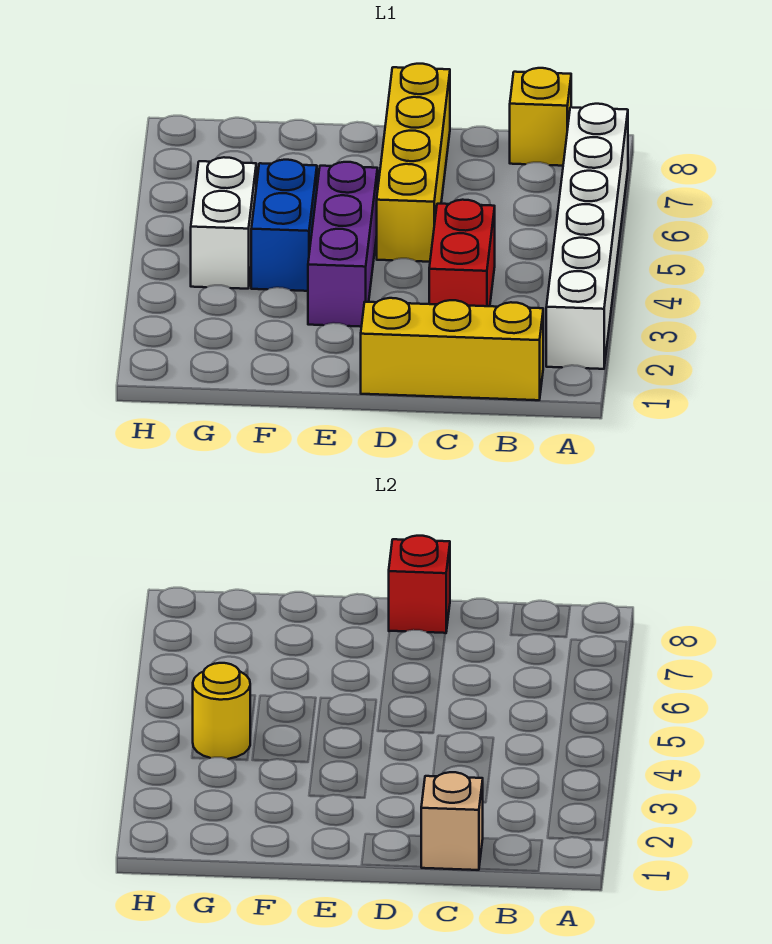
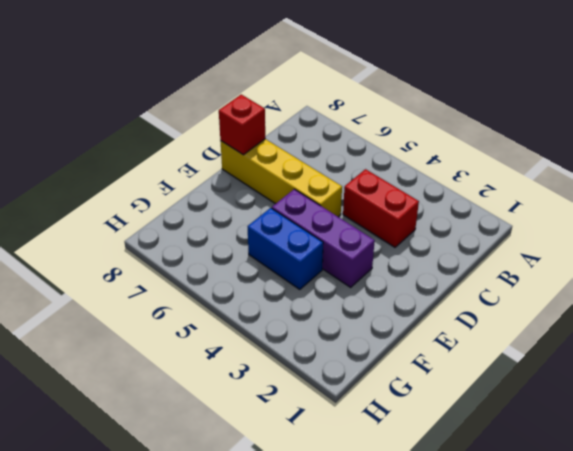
none -> white brick A2:A7 level 1
none -> yellow brick B1:D1 level 1

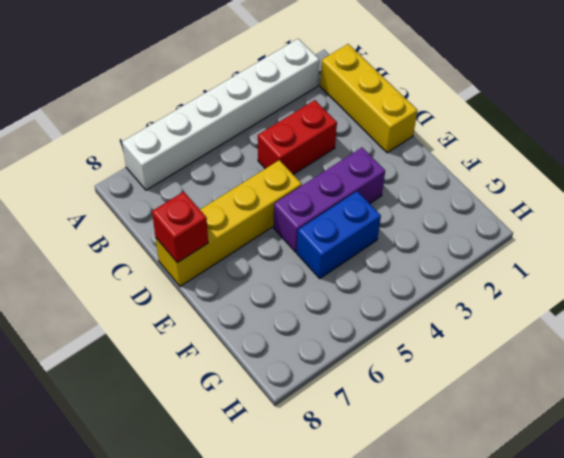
none -> yellow brick B8 level 1
none -> white brick G4:G5 level 1

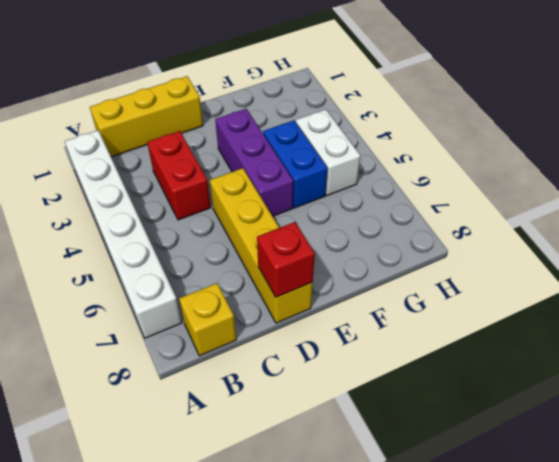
none -> tan brick C1 level 2
none -> yellow round brick G4 level 2

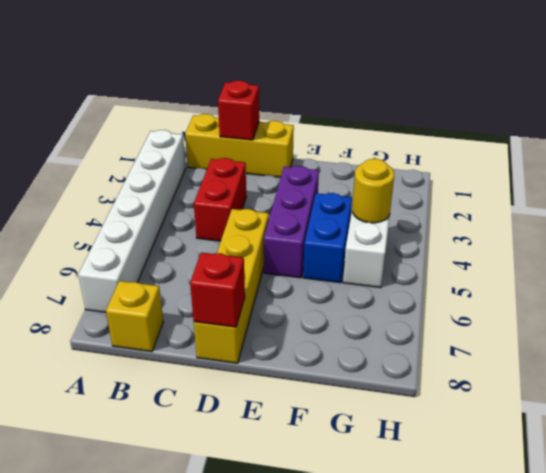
red brick C1 level 2 -> tan brick C1 level 2

